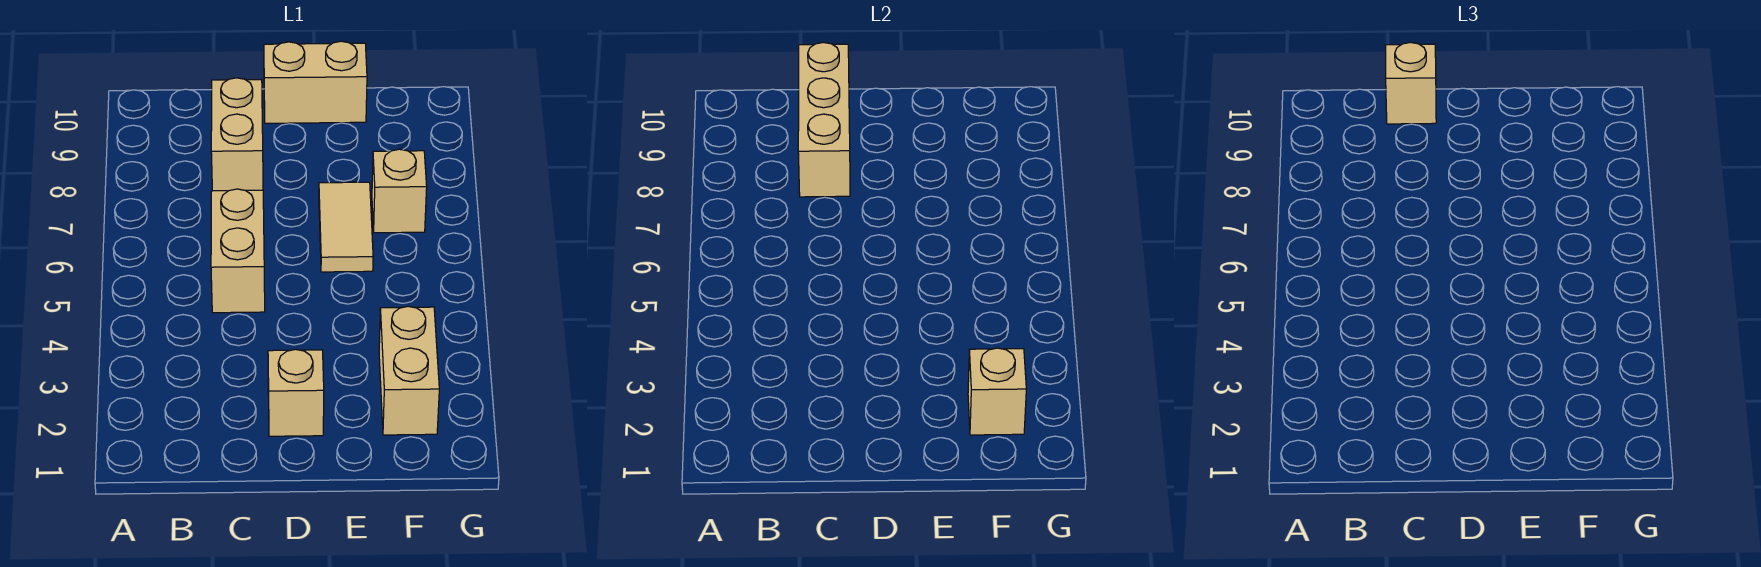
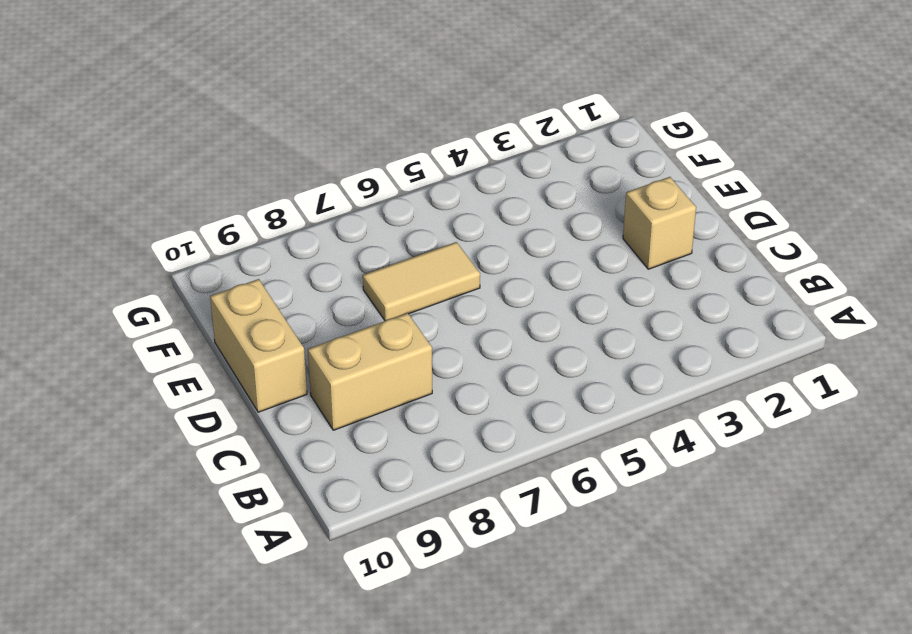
none -> tan brick C5:C6 level 1
none -> tan brick F2:F3 level 1

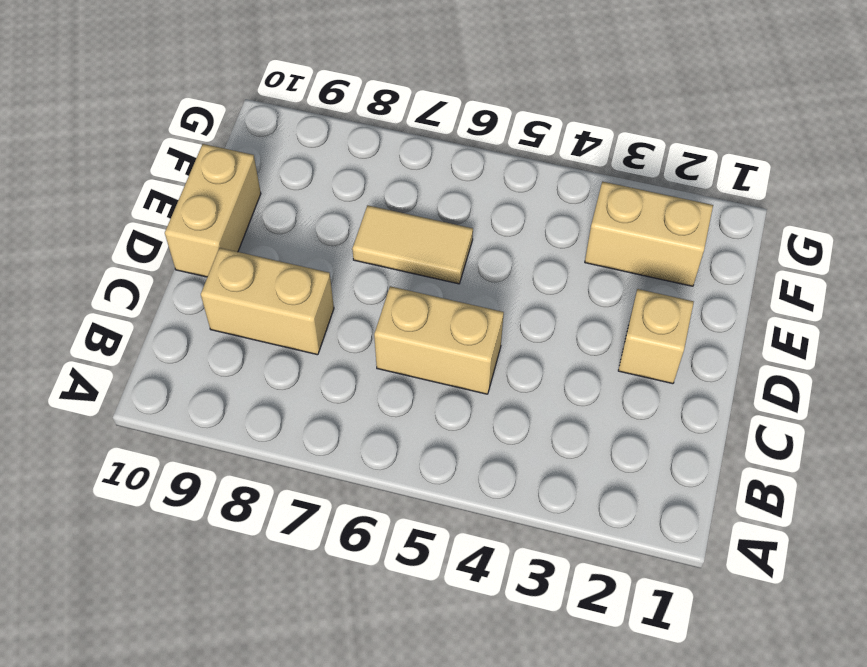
none -> tan brick F7 level 1
none -> tan brick C8:C10 level 2

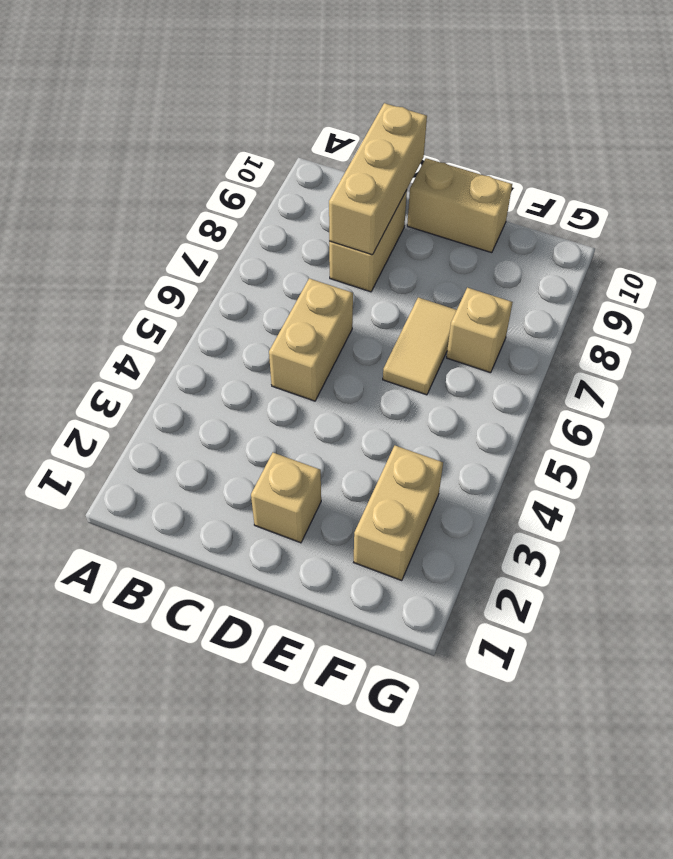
none -> tan brick F2 level 2
none -> tan brick C10 level 3

